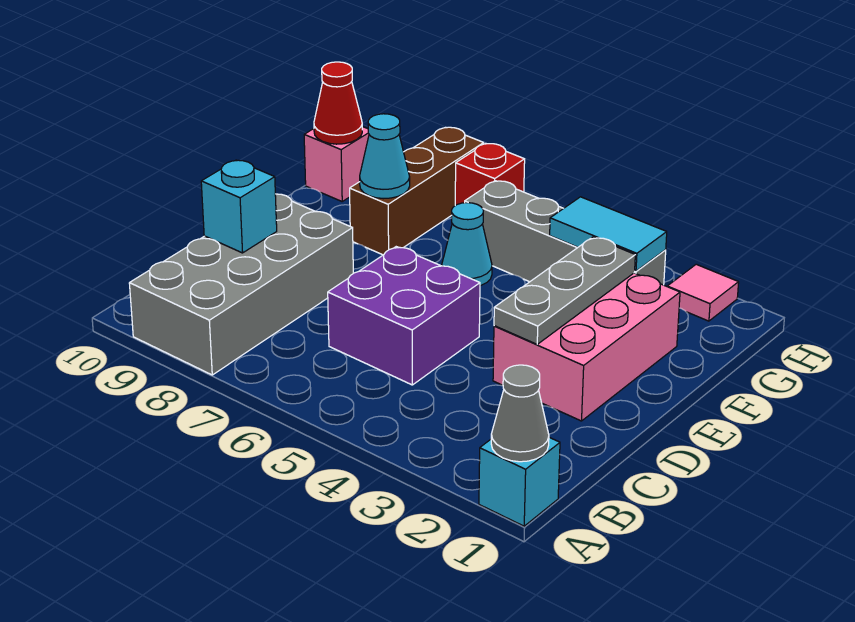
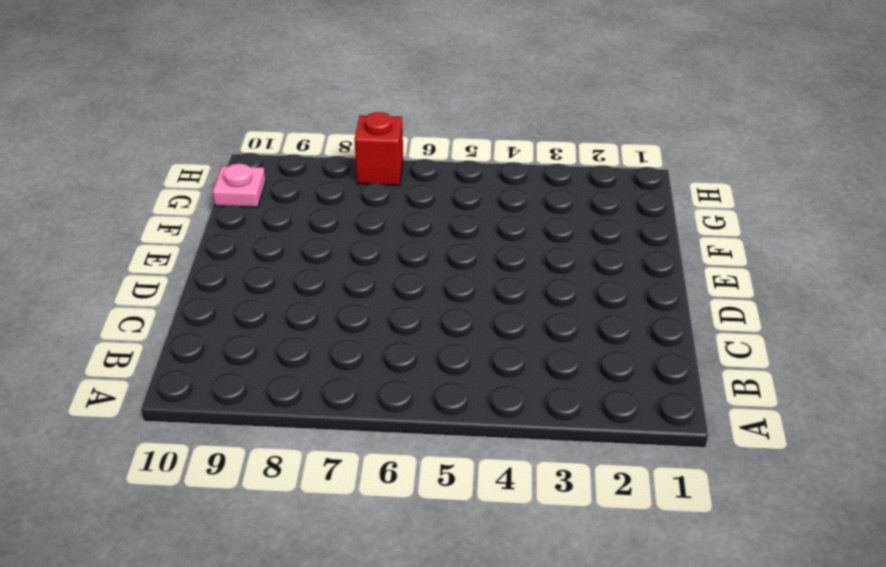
pink plate G10 level 1 -> pink brick G10 level 1
none -> cyan brick A1 level 1
none -> grey brick A8:D9 level 1
none -> purple brick C5:D6 level 1

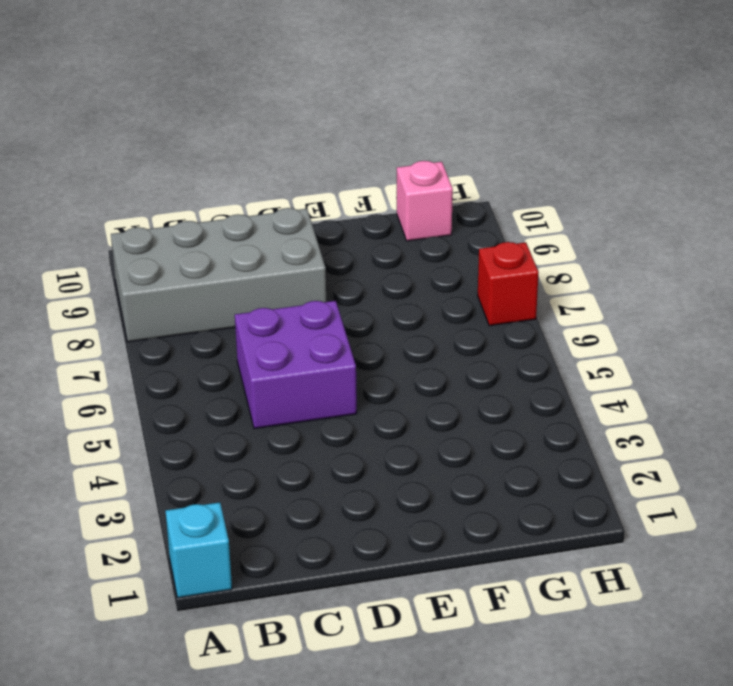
none -> pink brick D2:F3 level 1
none -> cyan cone F6 level 1
none -> brown brick F8:H8 level 1

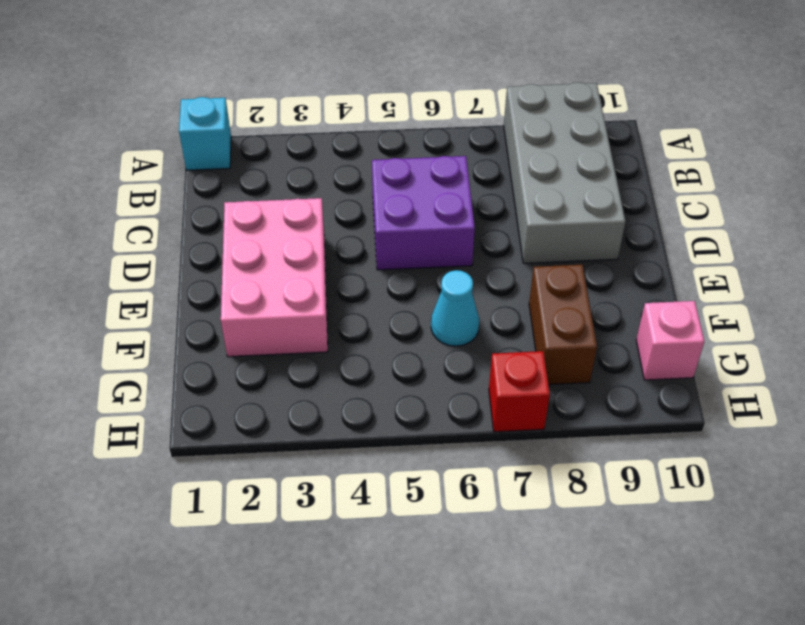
brown brick F8:G8 level 1 -> brown brick F8:H8 level 1
none -> grey brick G3:G6 level 1
none -> pink tile H2 level 1
none -> grey cone A1 level 2

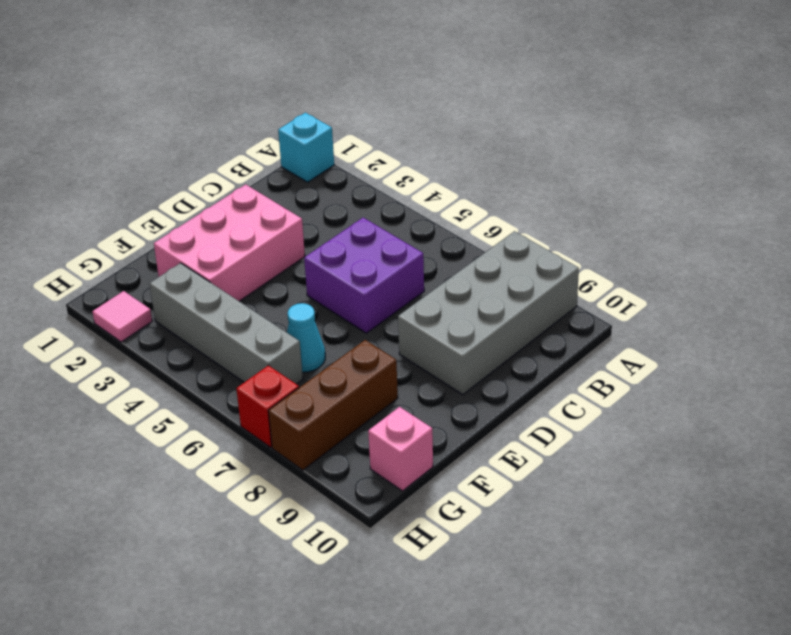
none -> grey cone A1 level 2
none -> cyan brick C9 level 2
none -> grey plate D3:F3 level 2

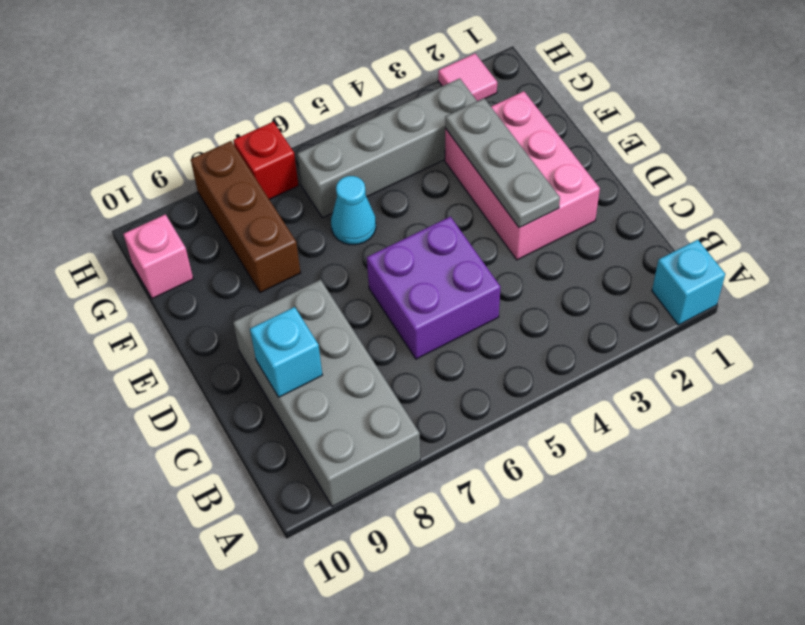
none -> grey cone A1 level 2
none -> cyan cone F8 level 2
none -> cyan tile G3:G4 level 2

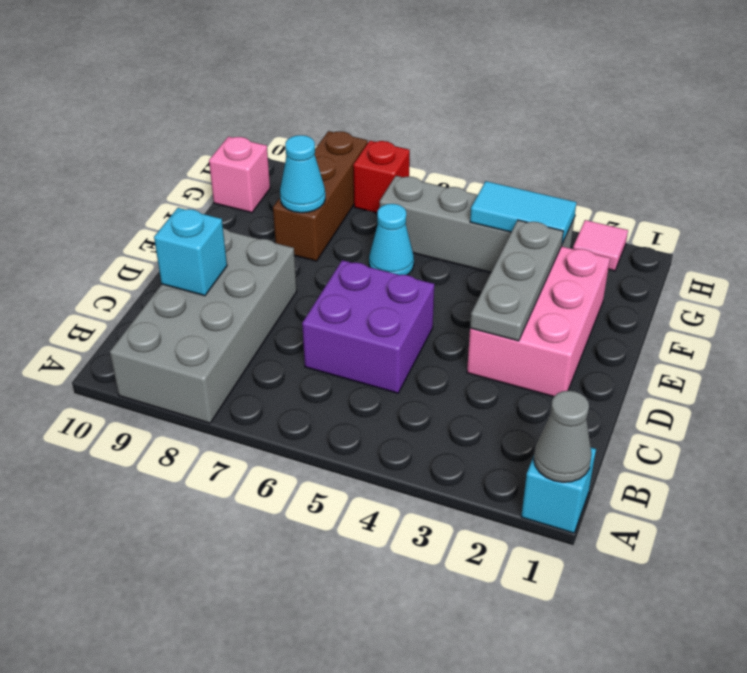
none -> red cone G10 level 2

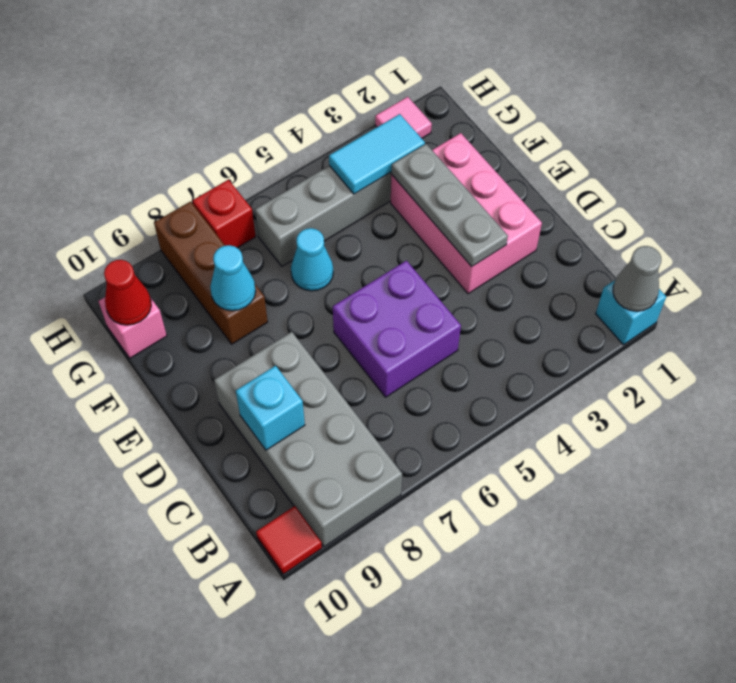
red tile A10 level 1 -> none

